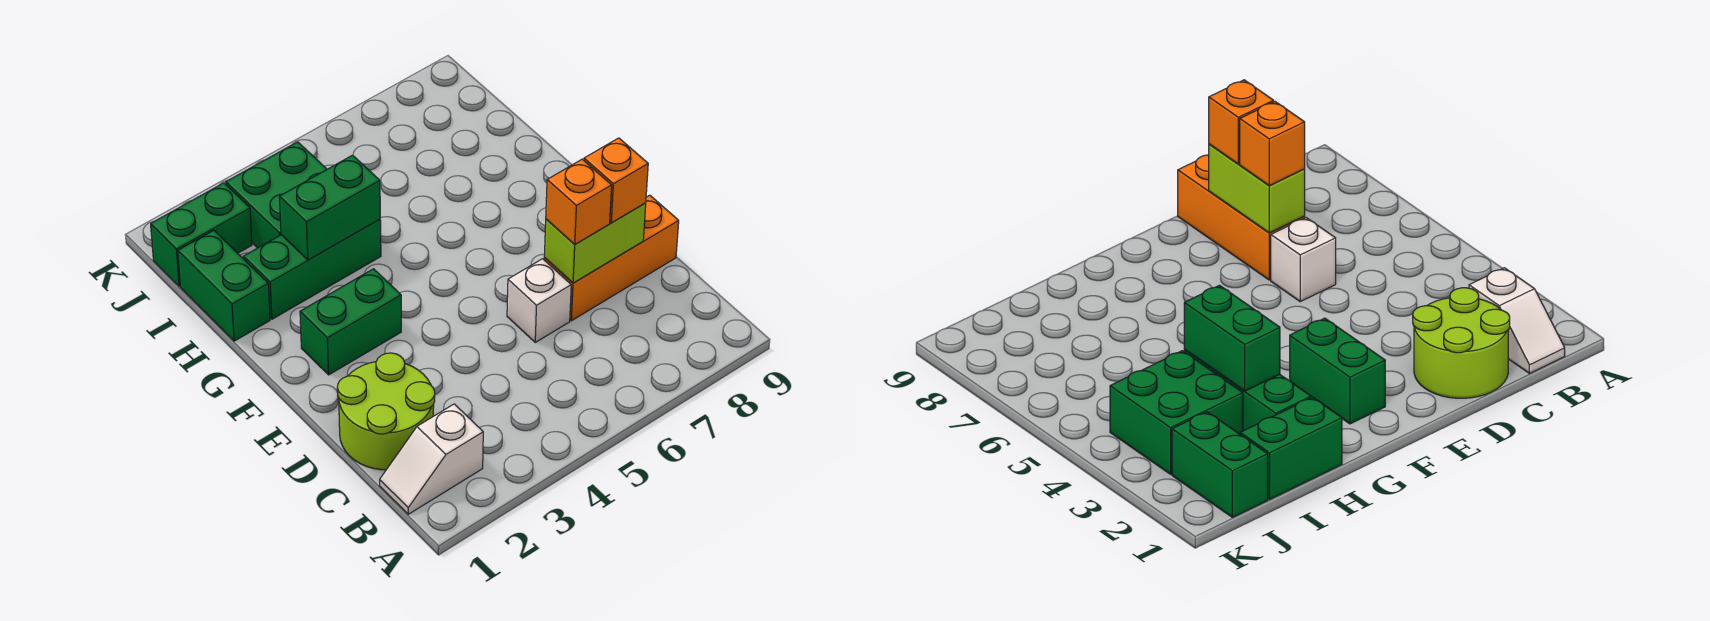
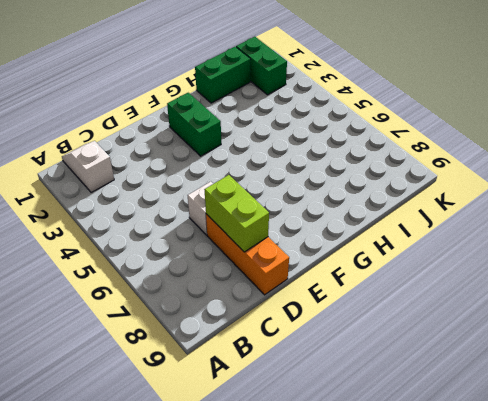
none -> lime round brick C1:D2 level 1
none -> green brick H2:H4 level 1
none -> green brick I3:J4 level 1

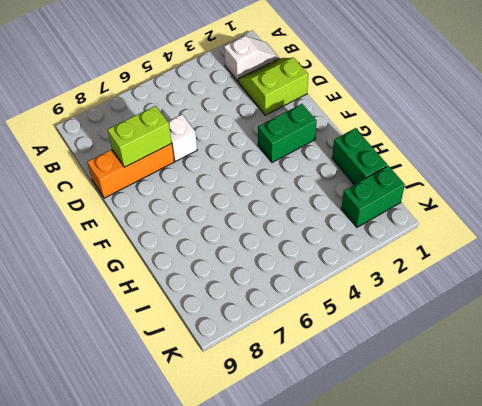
lime slope C1:D2 level 1 top D -> lime round brick C1:D2 level 1
none -> green brick H2:H4 level 1
none -> green brick I3:J4 level 1
none -> green brick H3:H4 level 2

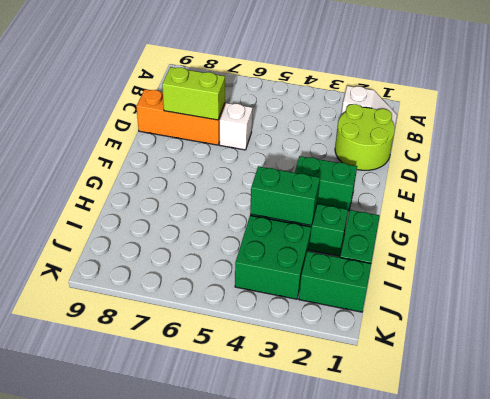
none -> orange brick D7 level 3
none -> orange brick D8 level 3

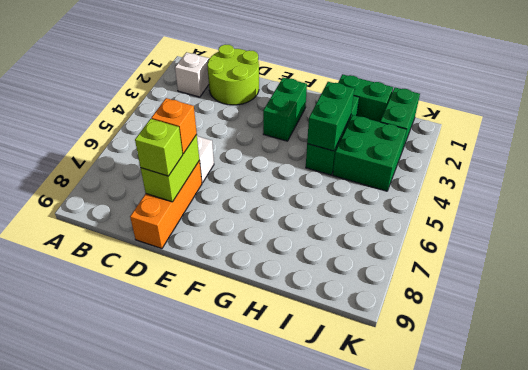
lime brick D8 level 3 -> orange brick D8 level 3

